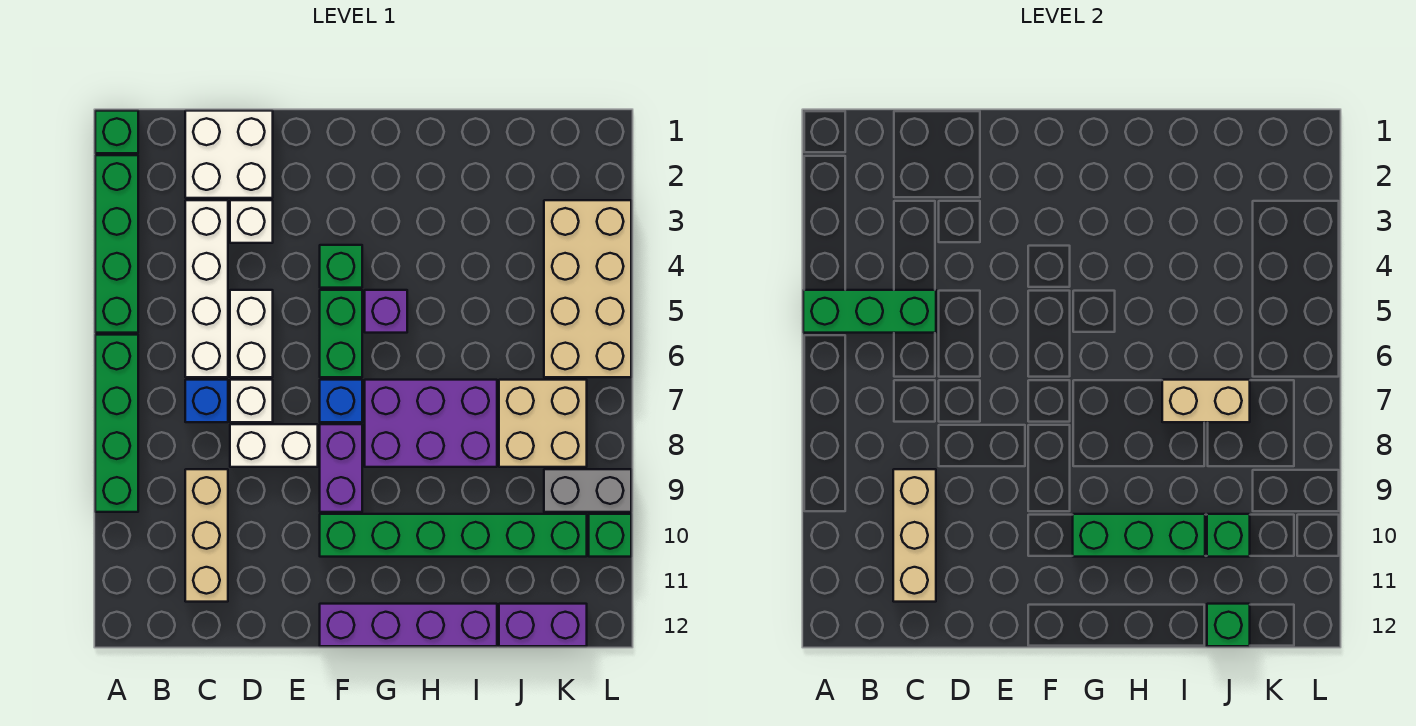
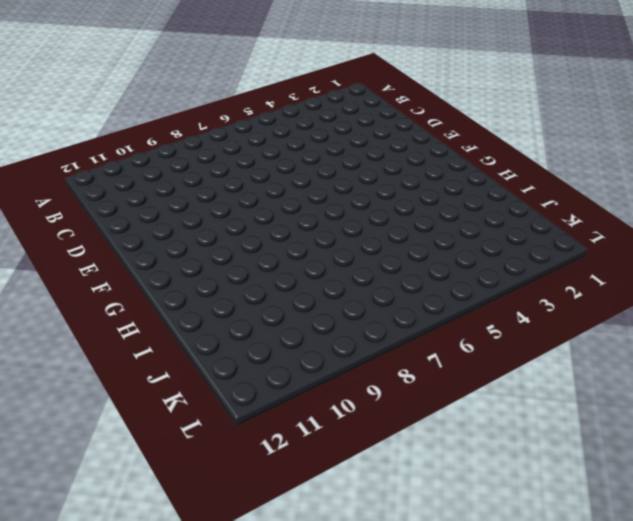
none -> green brick A1 level 1
none -> green brick A2:A5 level 1
none -> green brick A6:A9 level 1
none -> white brick C1:D2 level 1

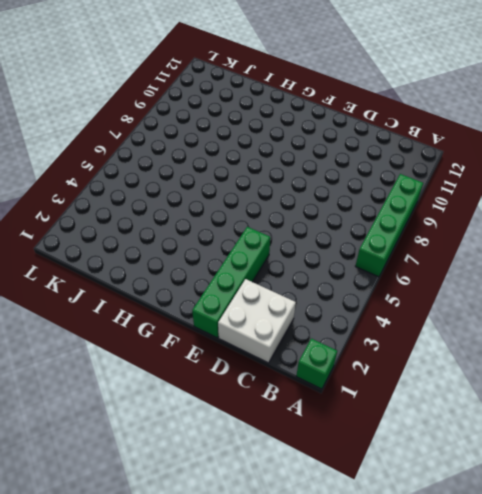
green brick E1:E4 level 1 -> green brick A2:A5 level 1
none -> white brick C3:C6 level 1
none -> blue brick C7 level 1
none -> tan brick C9:C11 level 1
none -> white brick D3 level 1

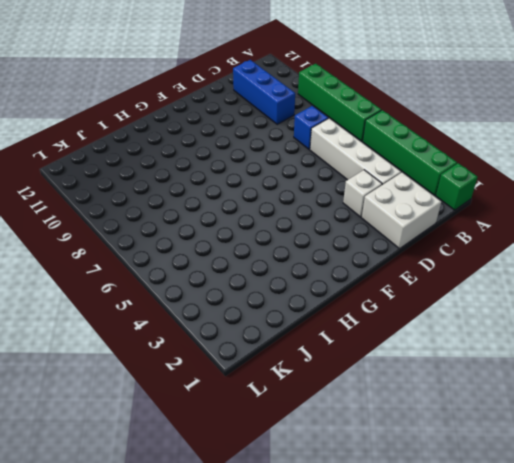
blue brick C9:C11 level 1 -> tan brick C9:C11 level 1
none -> white brick D5:D6 level 1
none -> white brick D7 level 1
none -> white brick D8:E8 level 1
none -> green brick F4 level 1

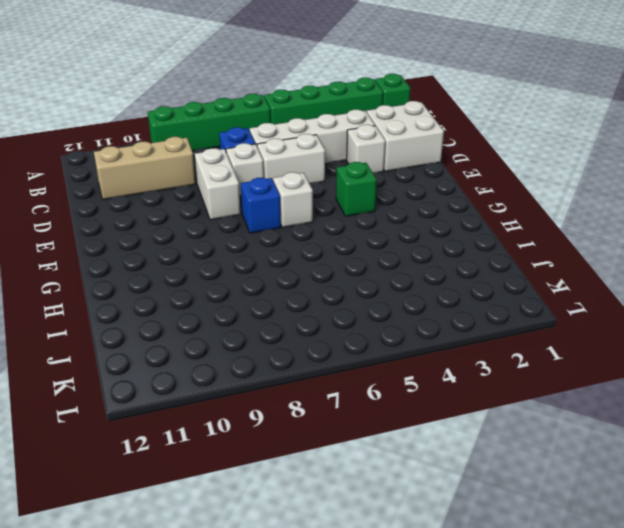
white brick F6 level 1 -> green brick F5:F6 level 1
none -> purple brick F8:F9 level 1
none -> green brick F10:K10 level 1
none -> purple brick F12:I12 level 1
none -> purple brick G5 level 1

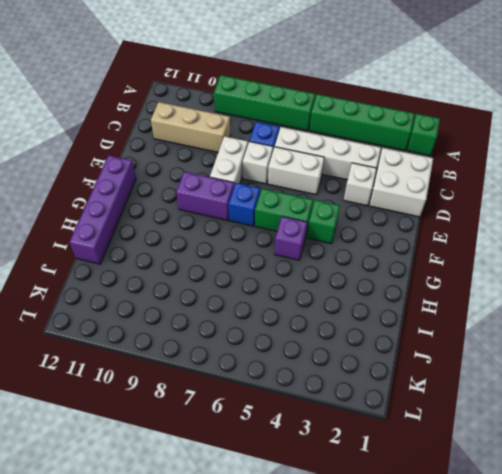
none -> green brick F10:K10 level 1
none -> purple brick G7:I8 level 1
none -> tan brick J7:K8 level 1
none -> purple brick J12:K12 level 1

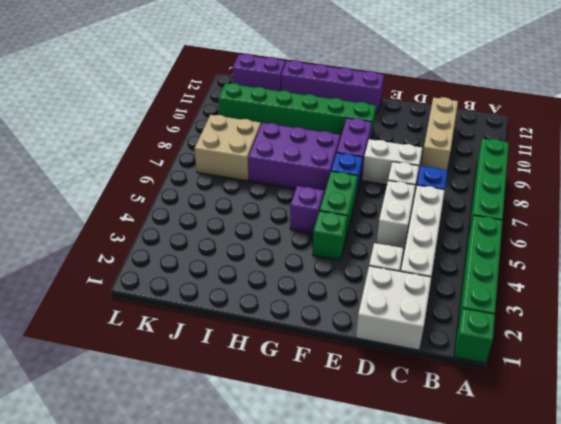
none -> tan brick K3:L6 level 1
none -> grey brick K9:L9 level 1
none -> green brick L10 level 1
none -> green brick A5:C5 level 2

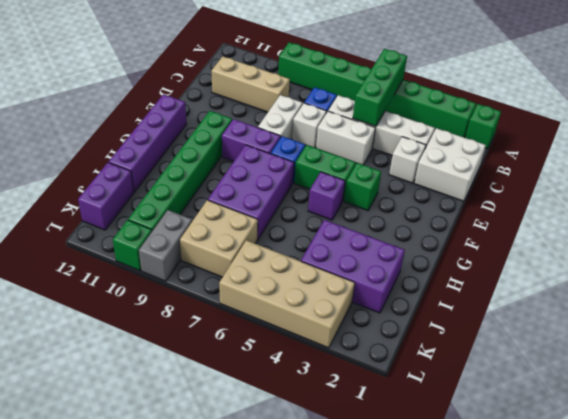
purple brick I2:J4 level 1 -> none
none -> tan brick C9:C11 level 2
none -> green brick G10:I10 level 2
none -> tan brick I7:J7 level 2
none -> green brick J10 level 2

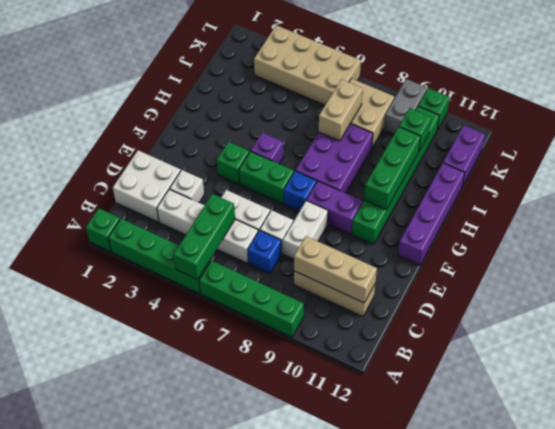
none -> green brick J12 level 2

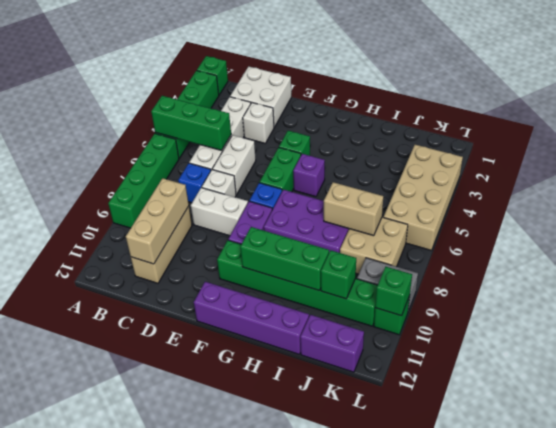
green brick L10 level 2 -> green brick J12 level 2

